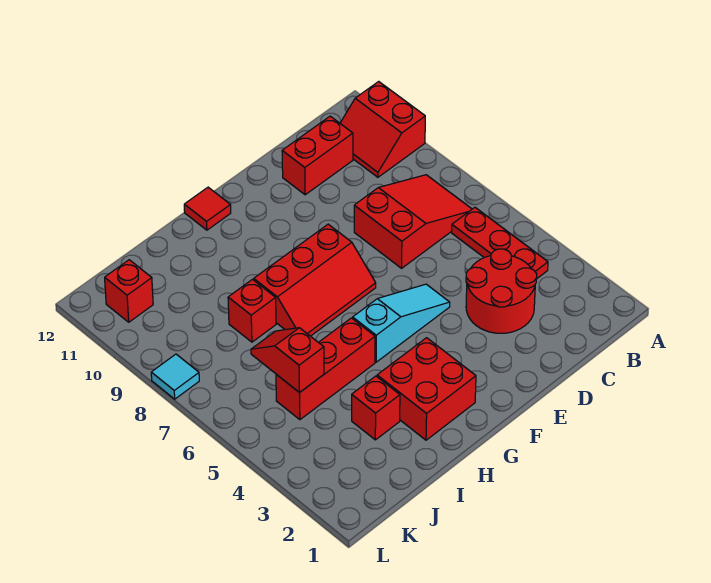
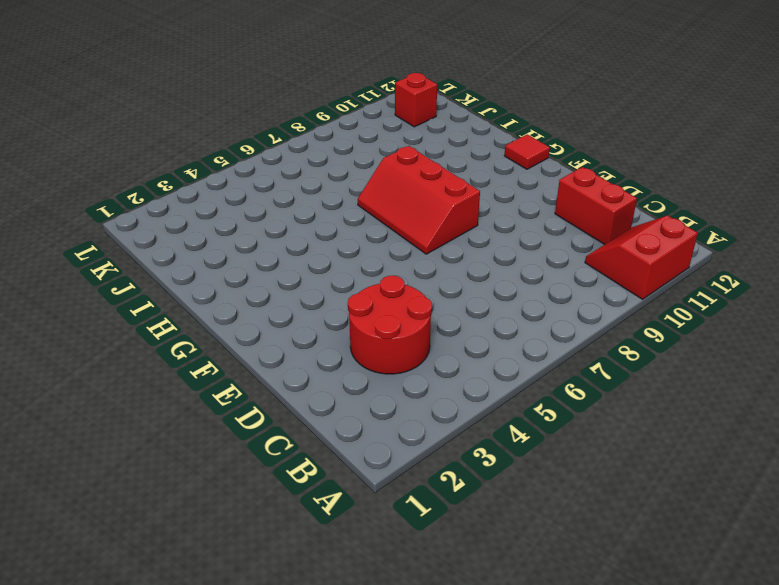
none -> red plate B4:B6 level 1
none -> red slope B7:D8 level 1 top D
none -> cyan slope E5:G5 level 1 top G

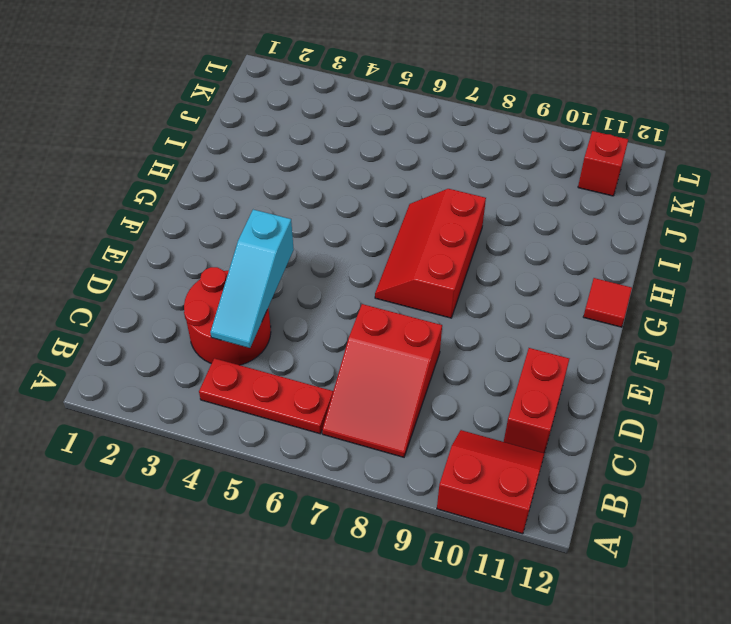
cyan slope C4:E4 level 2 top E -> cyan slope E5:G5 level 1 top G
none -> red brick G2:H3 level 1
none -> red brick H5:J5 level 1
none -> red brick I3 level 1

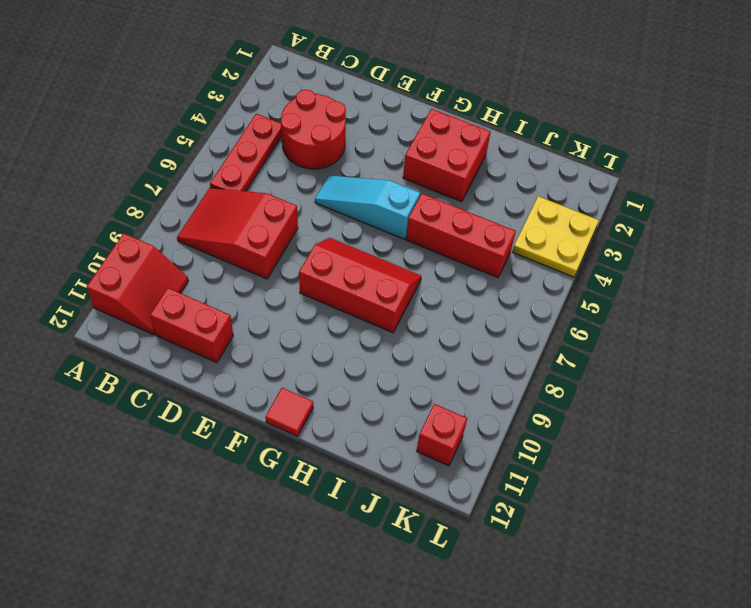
yellow plate K3:L4 level 1 -> none
none -> red brick I3 level 1
none -> red brick I8 level 1
none -> cyan tile L8 level 1

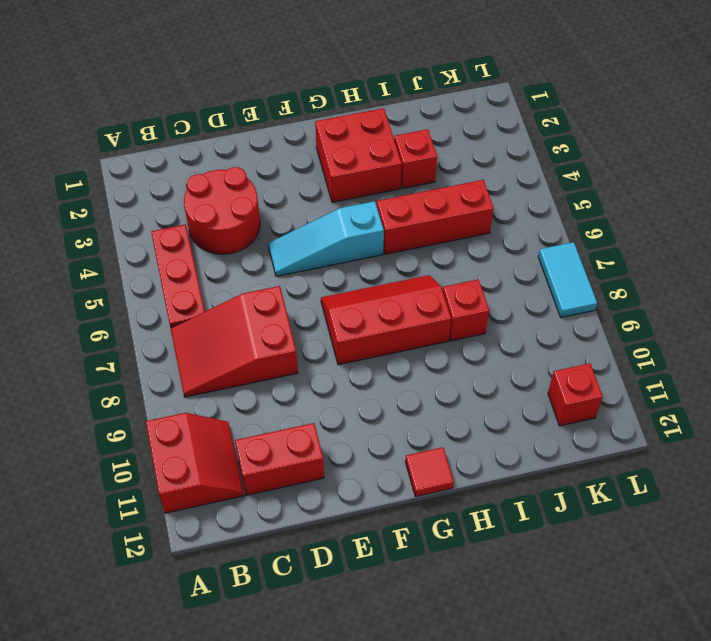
cyan tile L7:L8 level 1 -> cyan tile L8 level 1
none -> red slope J5:J6 level 2 top 5

